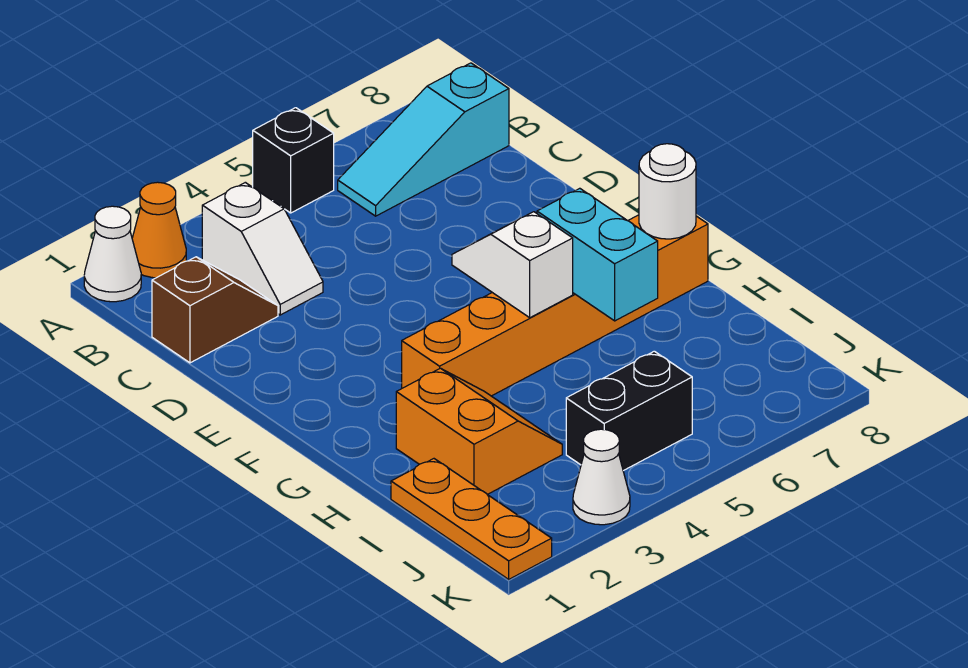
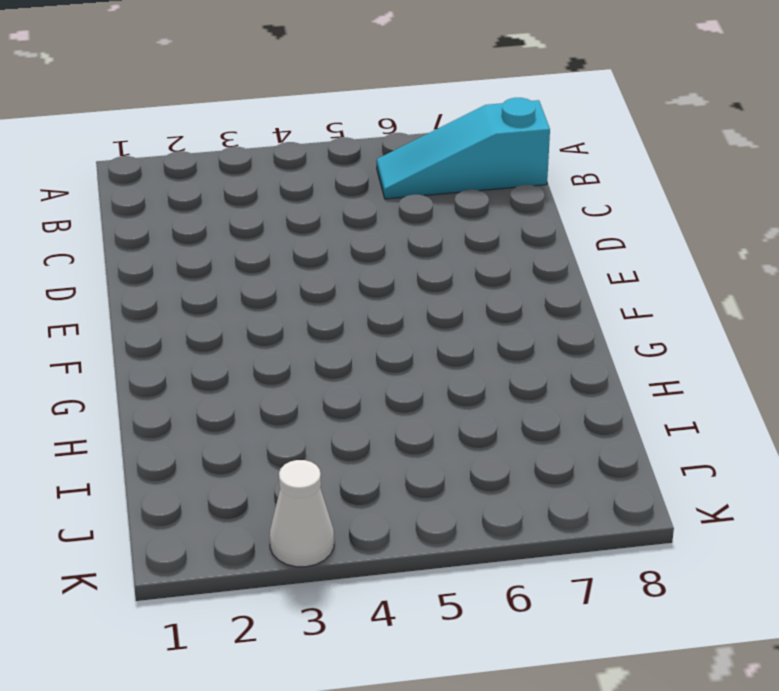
none -> white cone A1 level 1
none -> orange cone A2 level 1
none -> black brick A5 level 1

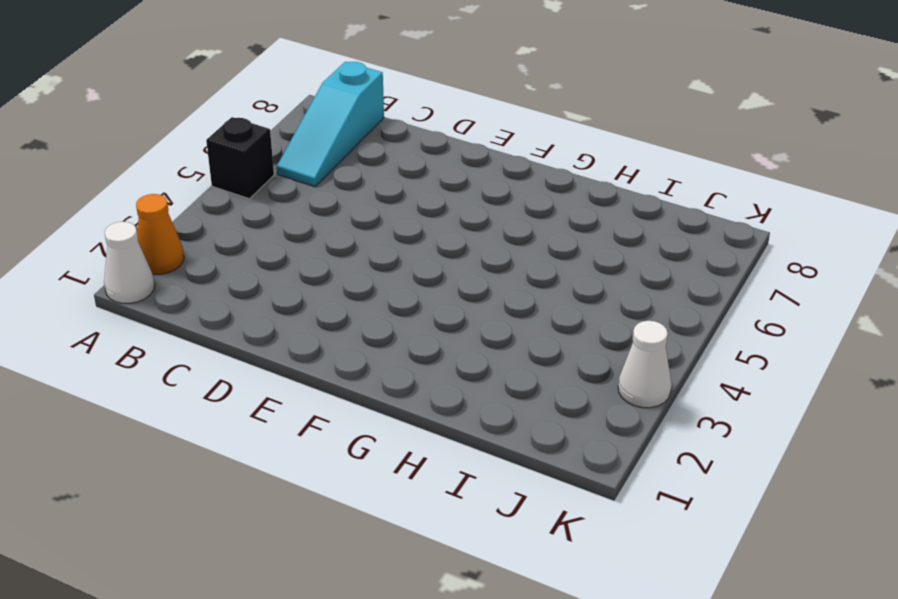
none -> white slope B3:C3 level 1 top B
none -> brown slope C1:C2 level 1 top 1
none -> orange brick G3:G8 level 1

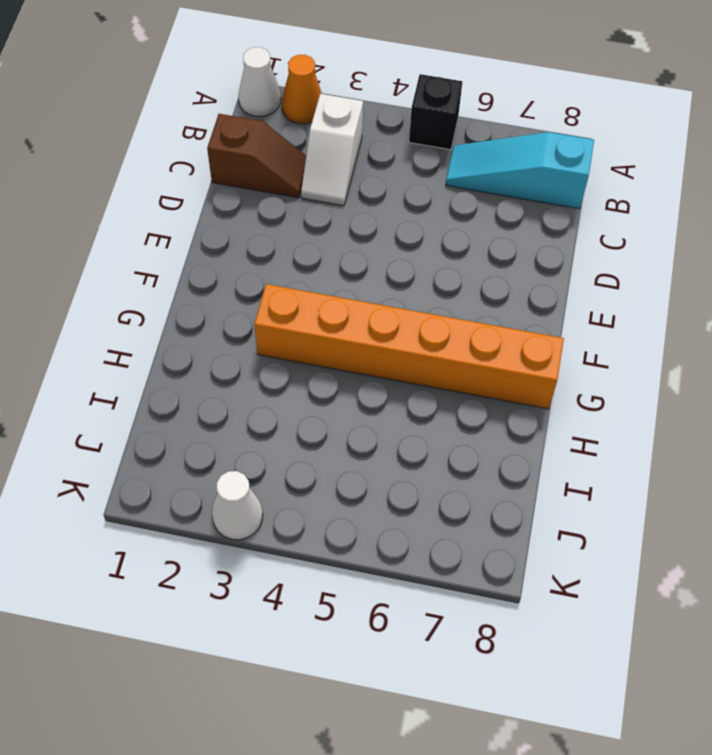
none -> orange slope H2:I3 level 1 top 2
none -> orange plate I1:K1 level 1
none -> black brick J4:J5 level 1

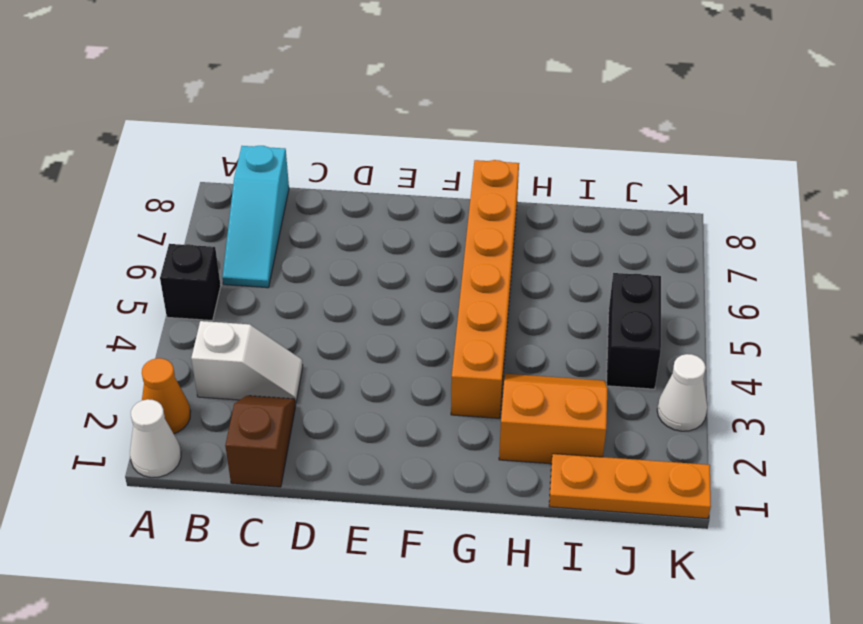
none -> white slope F5:G5 level 2 top G
none -> cyan brick G6:H6 level 2
none -> white round brick G8 level 2

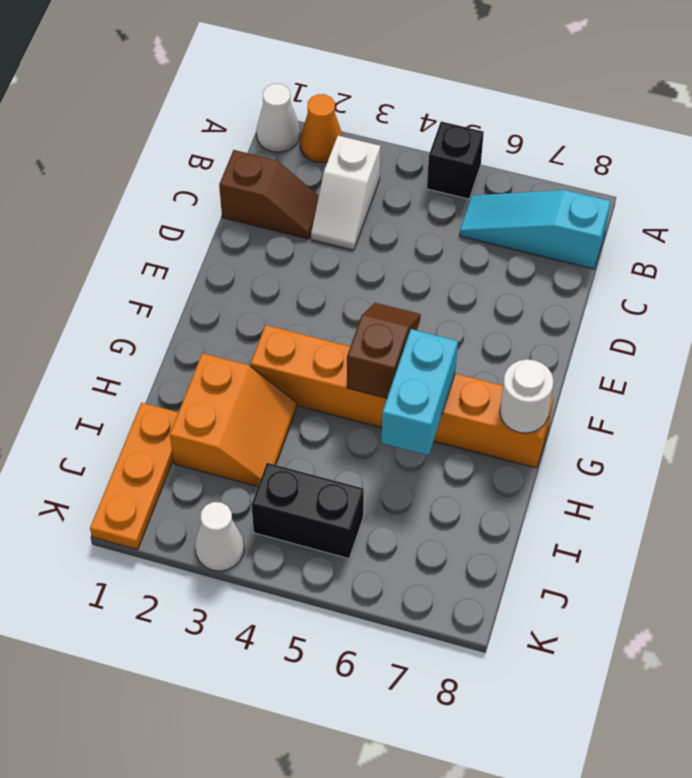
brown slope F5:G5 level 2 top G -> white slope F5:G5 level 2 top G

